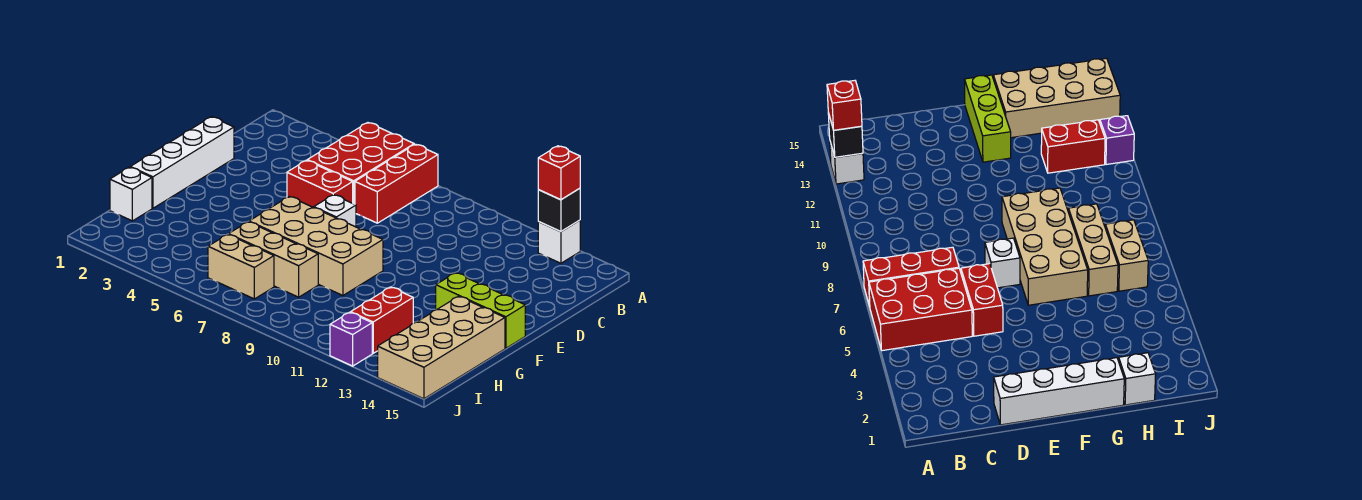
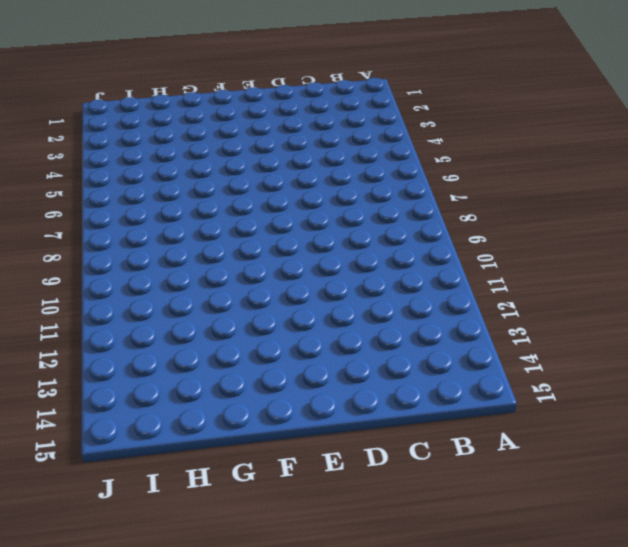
none -> red brick A5:C6 level 1
none -> red brick A7:C7 level 1
none -> white brick A13 level 1

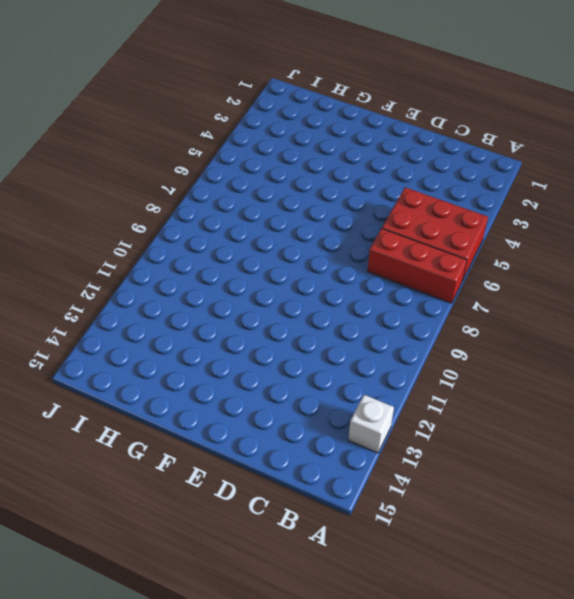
none -> white brick D1:G1 level 1
none -> red brick D5:D6 level 1
none -> white brick E7 level 1

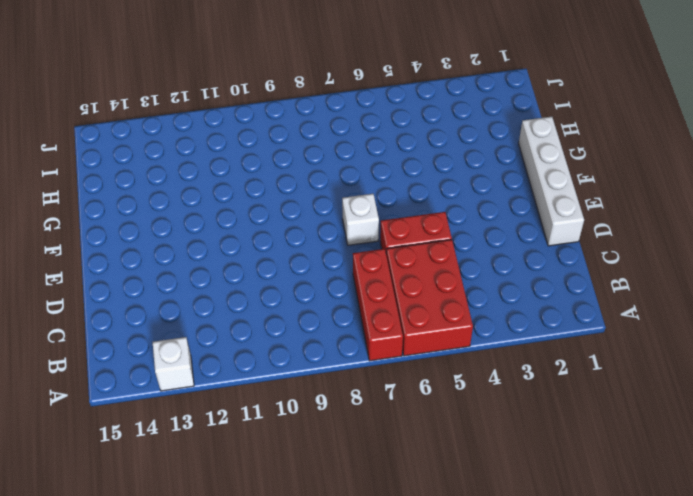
none -> tan brick F6:G9 level 1
none -> lime brick F13:F15 level 1
none -> tan brick G14:J15 level 1

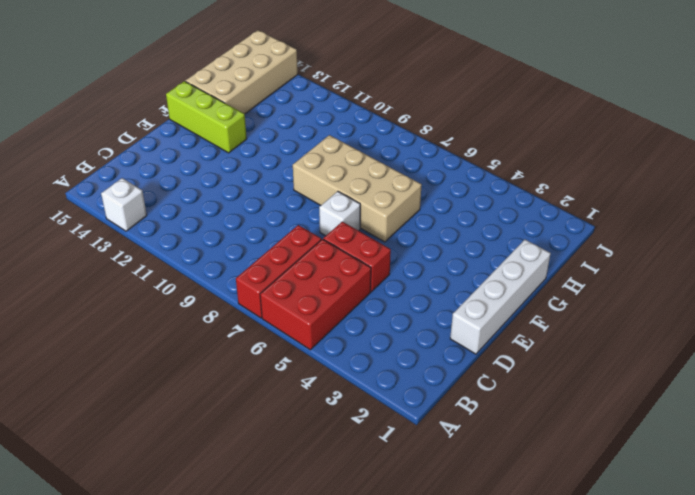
none -> white brick H1 level 1
none -> tan brick H6:H8 level 1
none -> red brick H12:I12 level 1

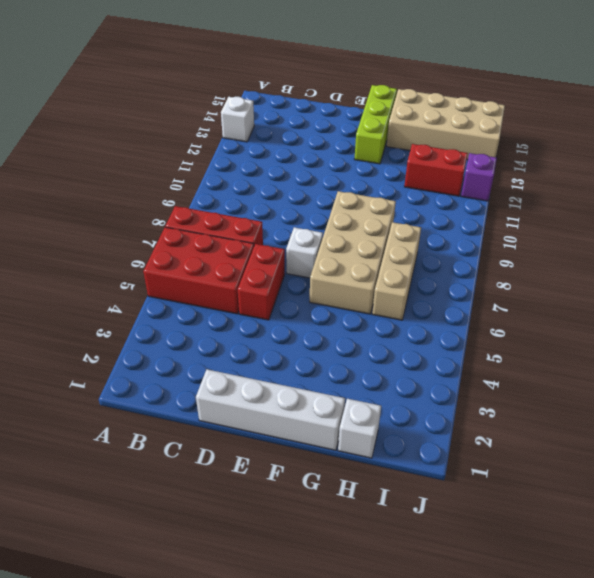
none -> tan brick I6:I7 level 1
none -> black brick A13 level 2
none -> red brick A13 level 3

